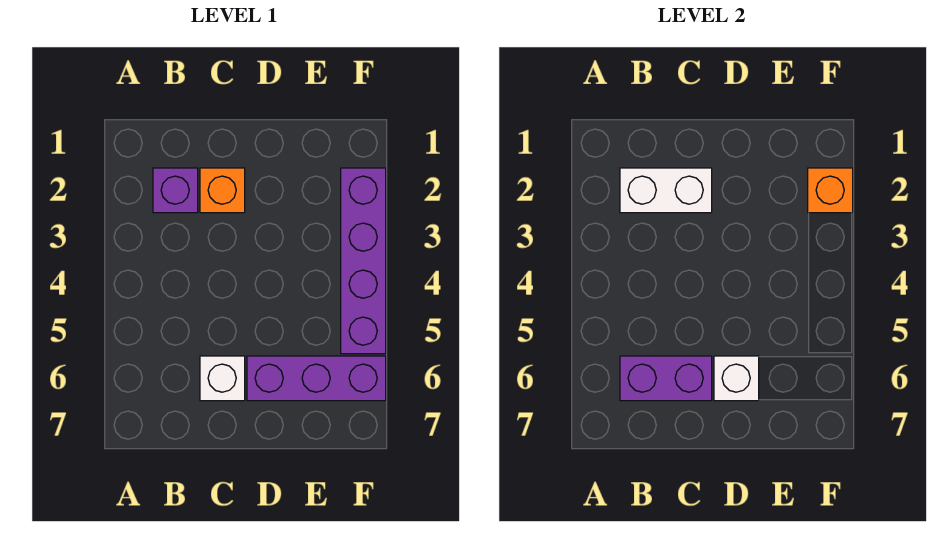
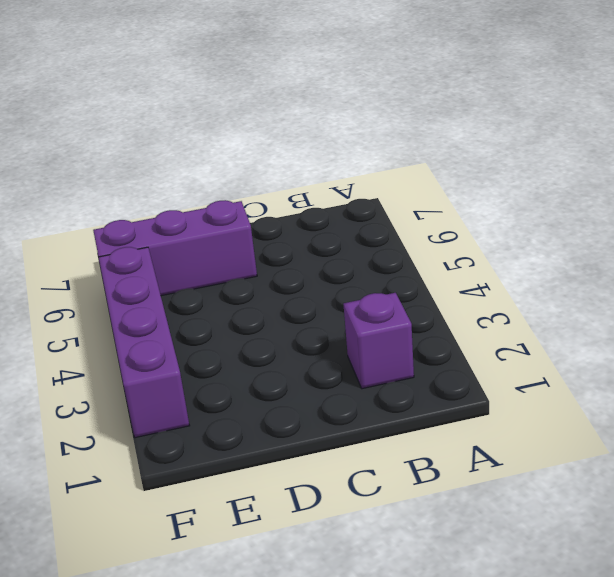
none -> orange brick C2 level 1
none -> white brick C6 level 1

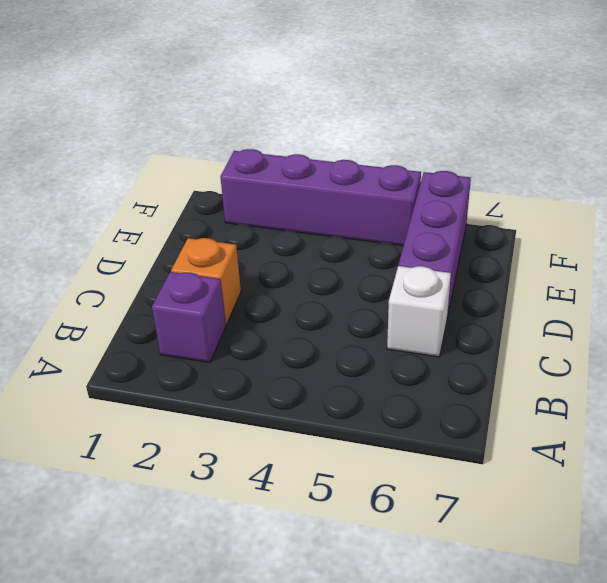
none -> white brick B2:C2 level 2
none -> purple brick B6:C6 level 2

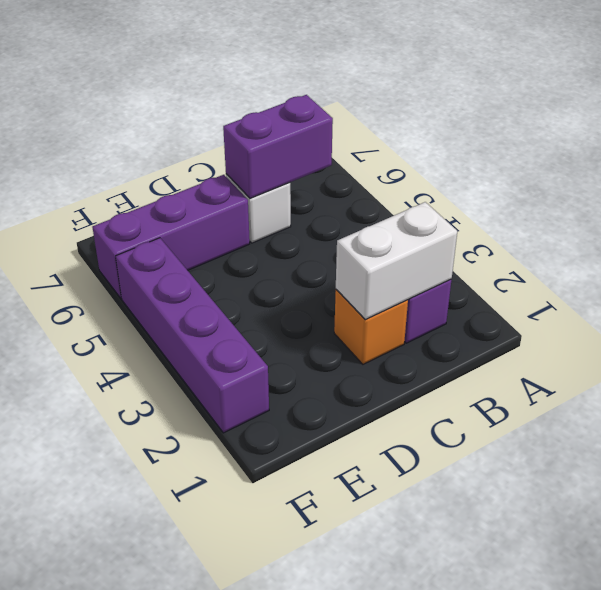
none -> white brick D6 level 2
none -> orange brick F2 level 2

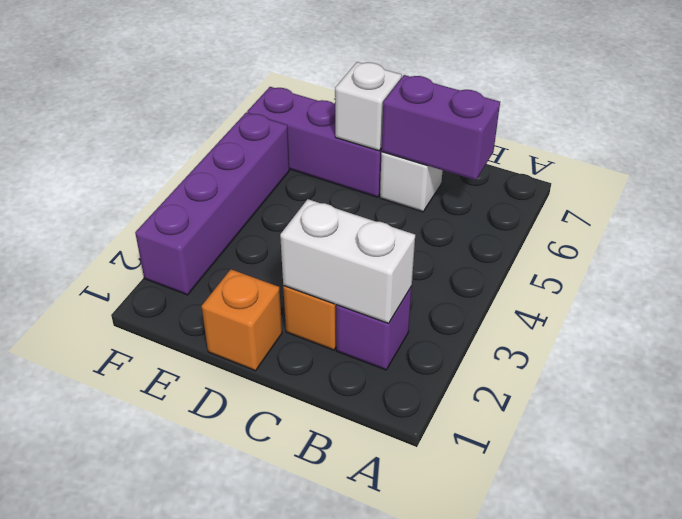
orange brick D1 level 1 -> orange brick F2 level 2

